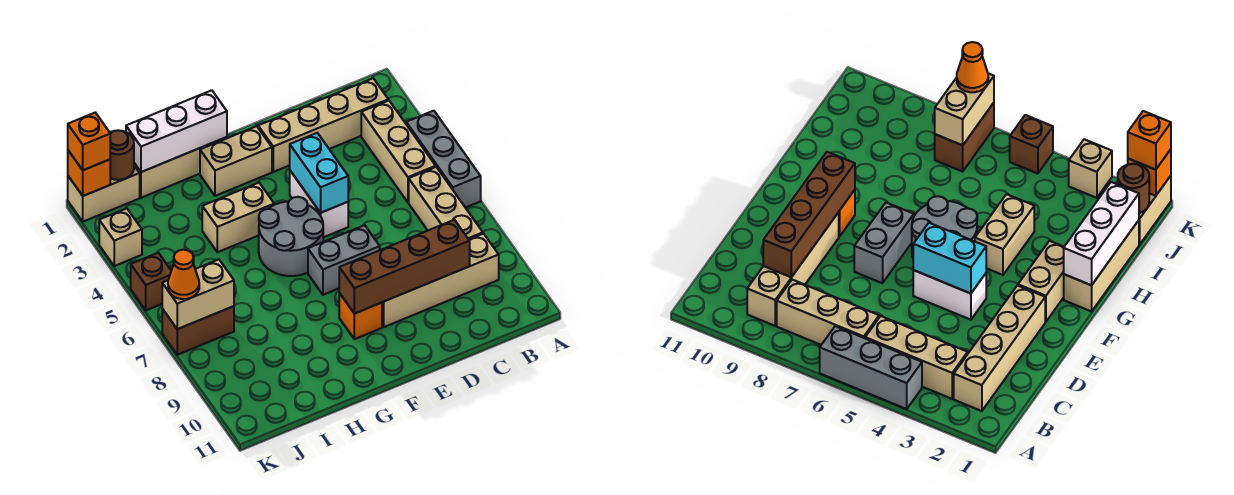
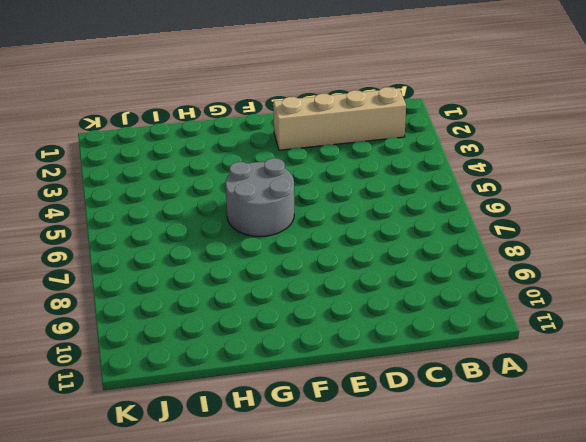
none -> grey brick A4:A6 level 1
none -> tan brick B3:B5 level 1
none -> tan brick B6:B8 level 1

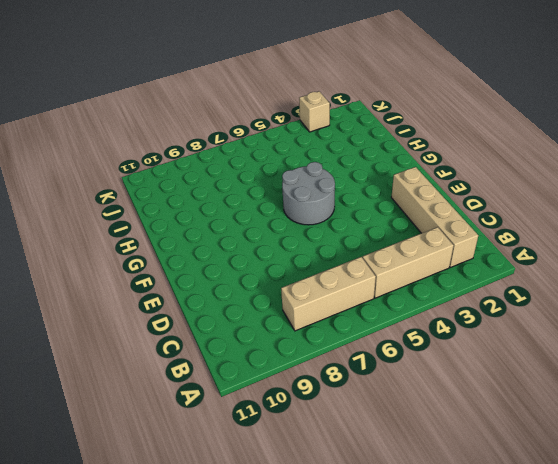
none -> grey brick A4:A6 level 1
none -> tan brick B9:E9 level 1
none -> white brick E4:E5 level 1

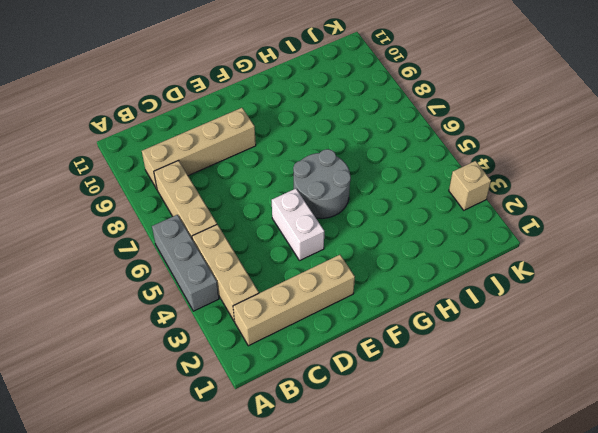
none -> grey brick E7:F7 level 1
none -> tan brick F2:G2 level 1
none -> orange brick F9 level 1

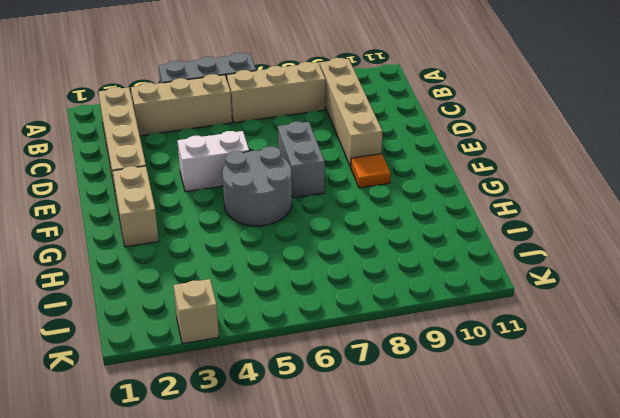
orange tile F9 level 1 -> orange brick F9 level 1
none -> tan brick G1:I1 level 1
none -> tan brick G4:H4 level 1
none -> tan brick J1:K1 level 1

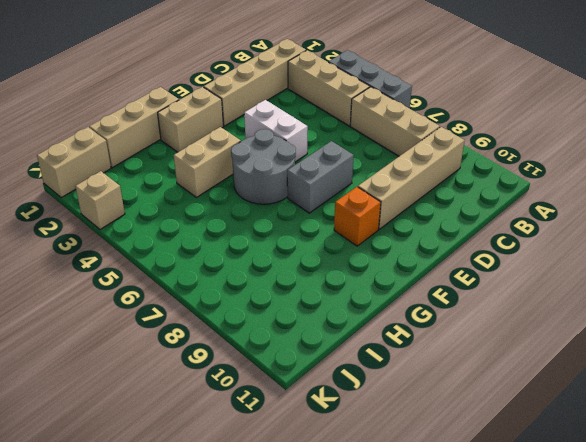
none -> brown brick J7:K7 level 1
none -> brown brick K5 level 1
none -> brown brick C9:F9 level 2

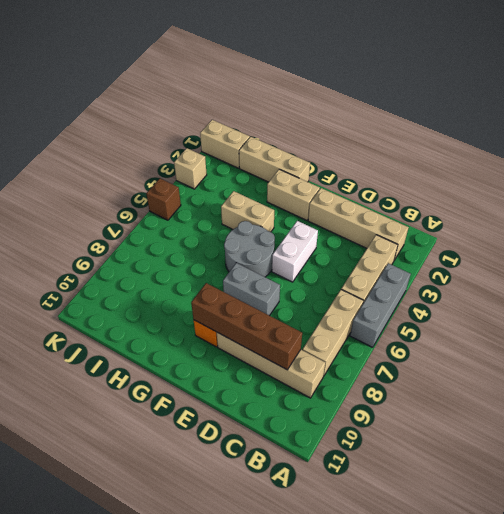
none -> brown brick J7:K7 level 1
none -> cyan brick E4:E5 level 2
none -> white brick G1:I1 level 2

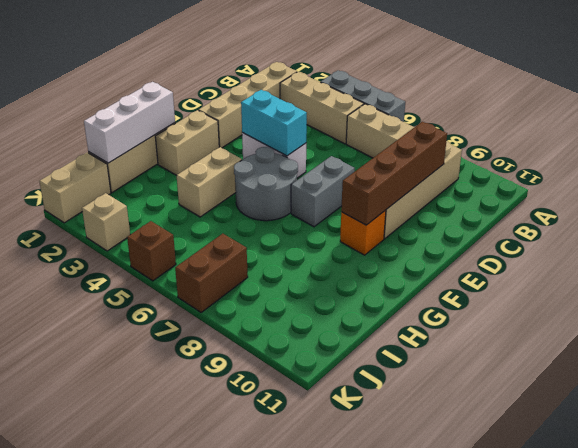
none -> brown round brick J1 level 2
none -> tan brick J7:K7 level 2
none -> orange brick K1 level 2

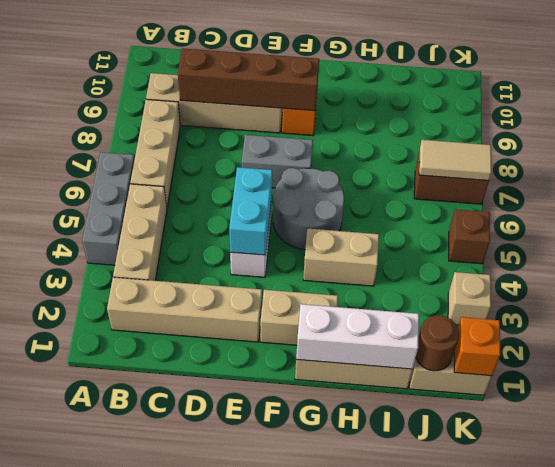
tan tile J7:K7 level 2 -> tan brick J7:K7 level 2
none -> orange brick K1 level 3
none -> orange cone K7 level 3

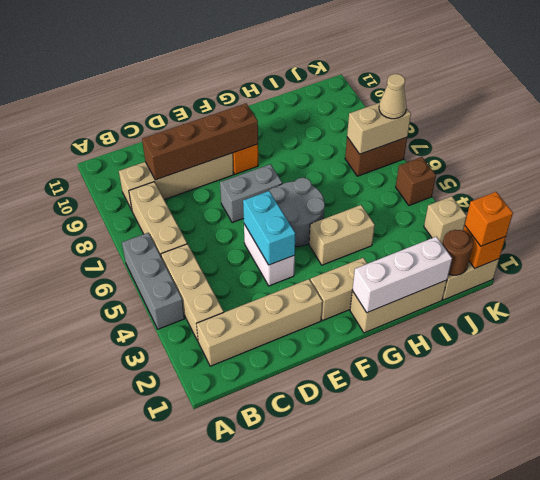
tan cone K7 level 3 -> orange cone K7 level 3

